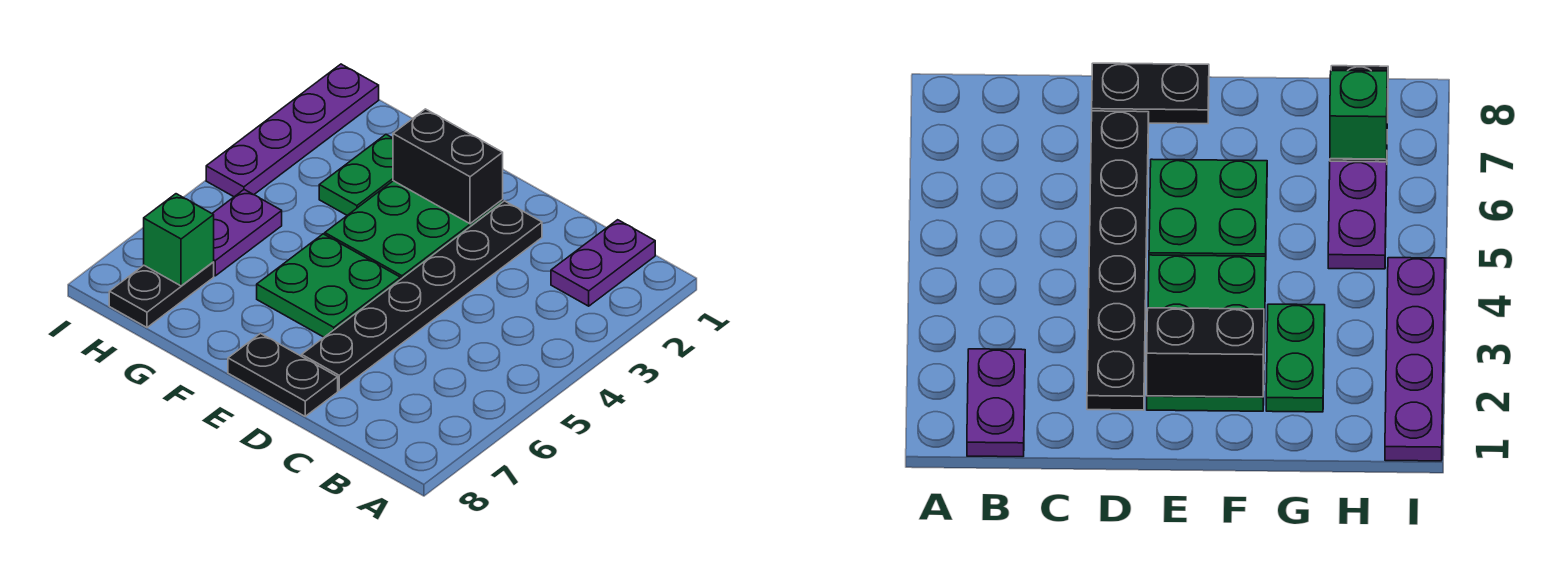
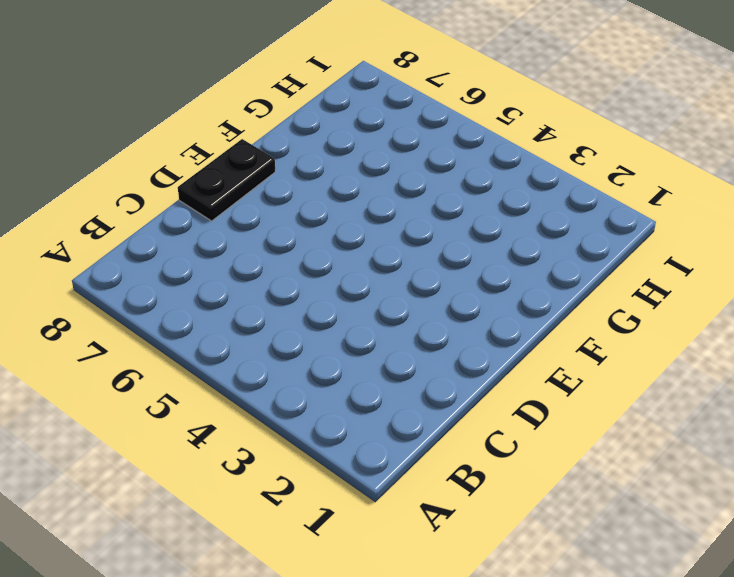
none -> purple plate B1:B2 level 1
none -> black plate D2:D7 level 1

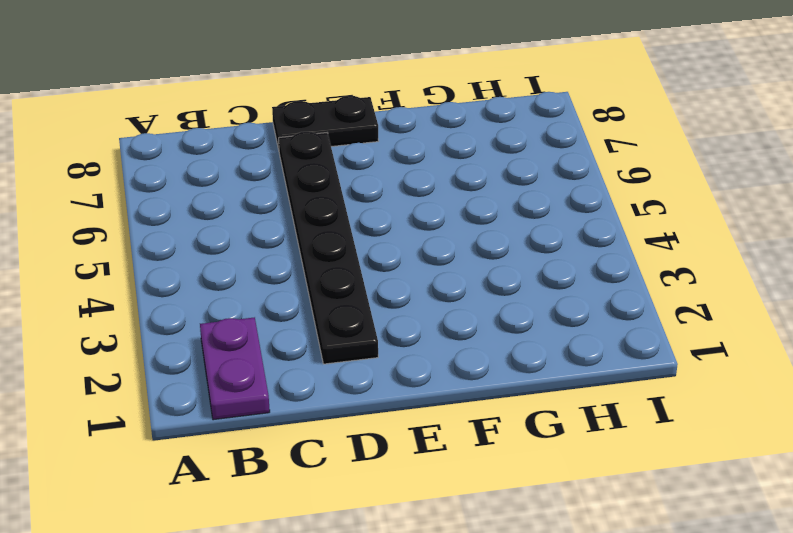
none -> green plate E2:F4 level 1
none -> green plate E5:F6 level 1

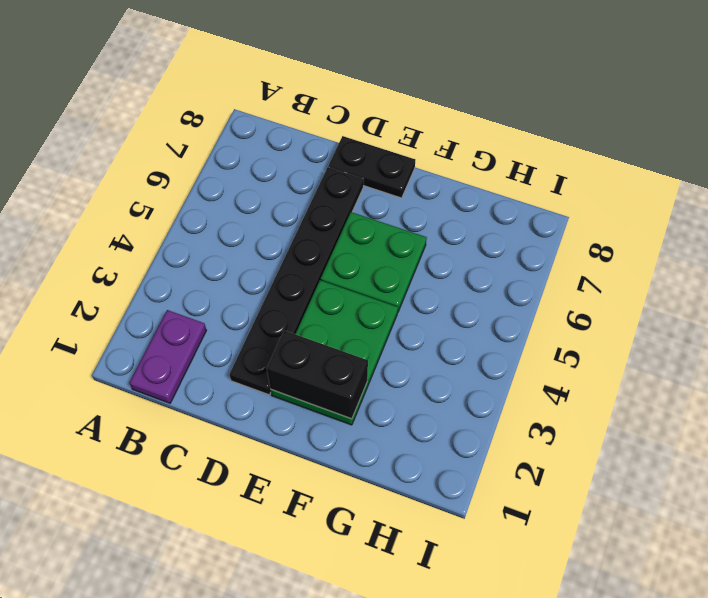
none -> green plate G2:G3 level 1
none -> purple plate H5:H6 level 1

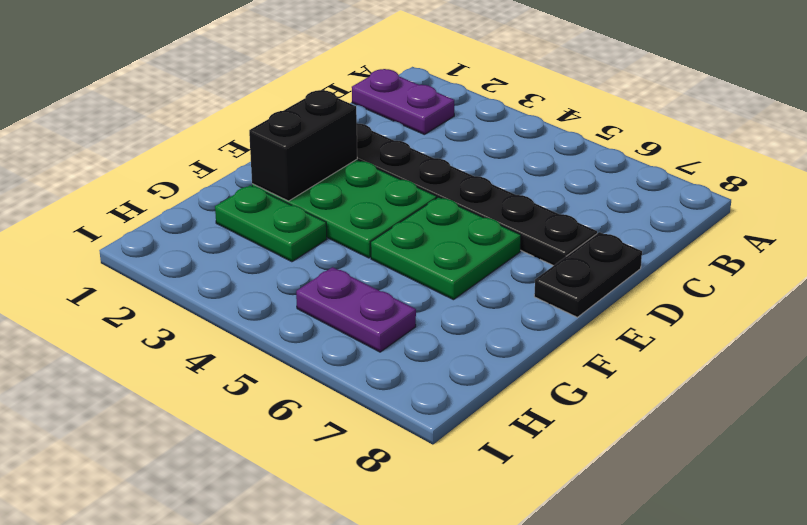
none -> black plate H7:H8 level 1
none -> purple plate I1:I4 level 1

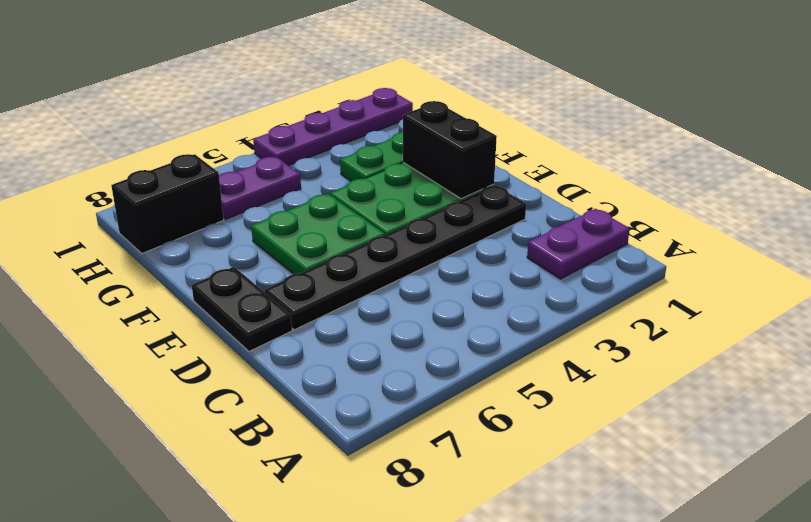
black brick H7:H8 level 1 -> black plate H7:H8 level 1
none -> green brick H7 level 2

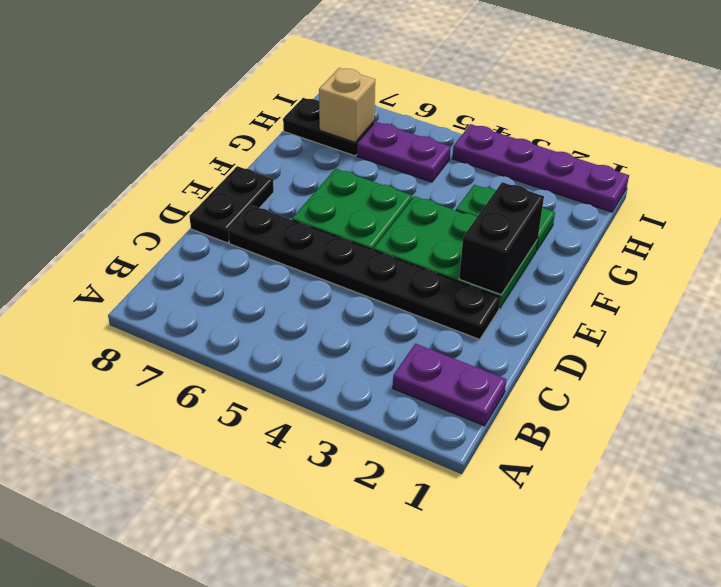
tan brick H7 level 2 -> green brick H7 level 2

